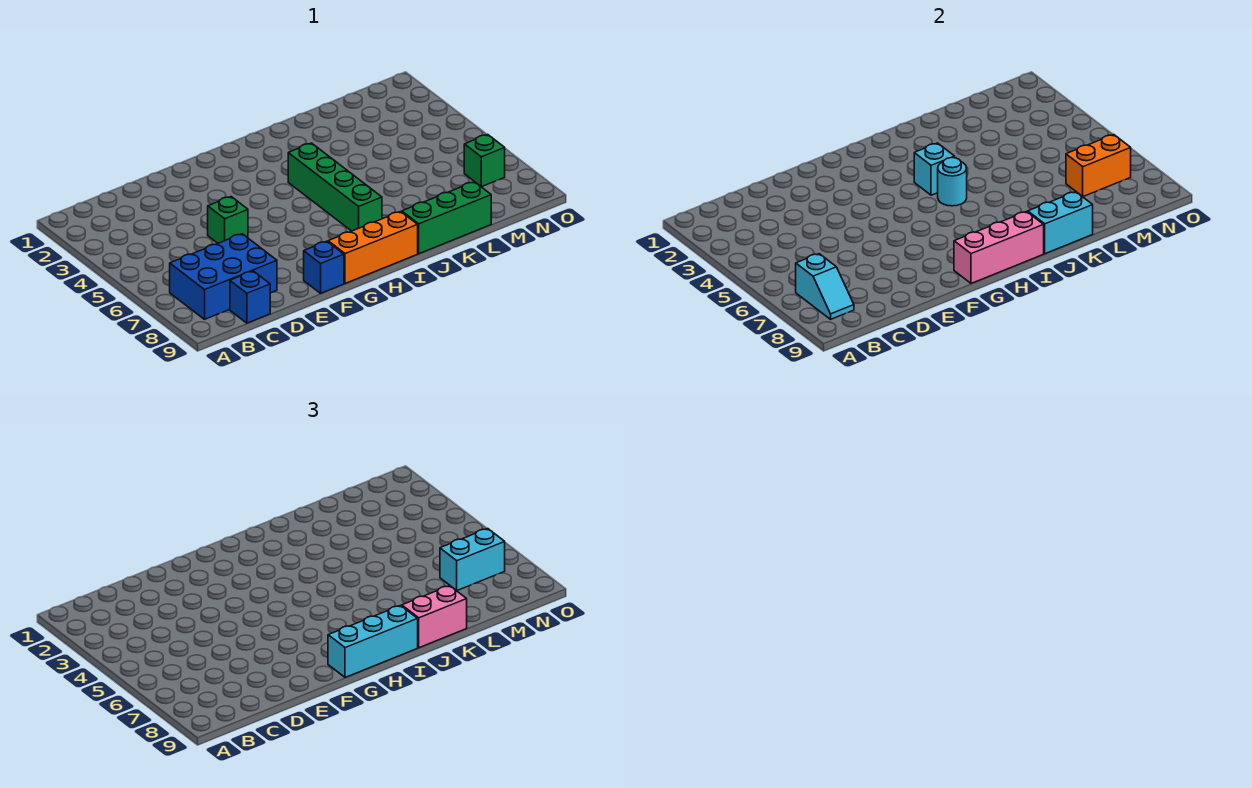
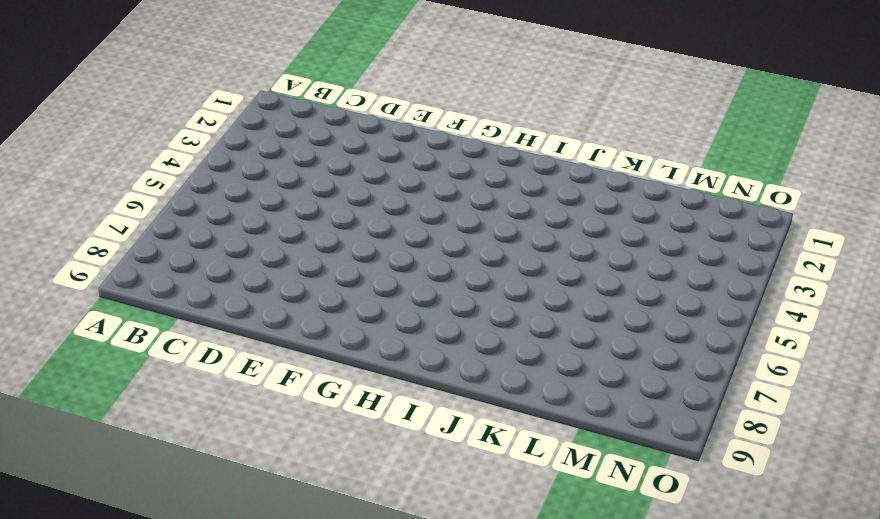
none -> blue brick B7:D8 level 1
none -> blue brick C9 level 1
none -> green brick E5 level 1

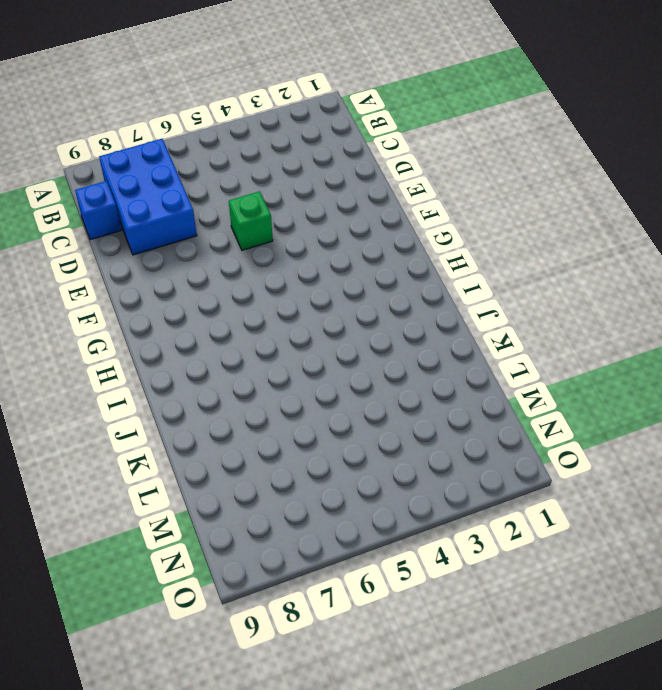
none -> blue brick F9 level 1
none -> orange brick G9:I9 level 1
none -> green brick I4:I7 level 1

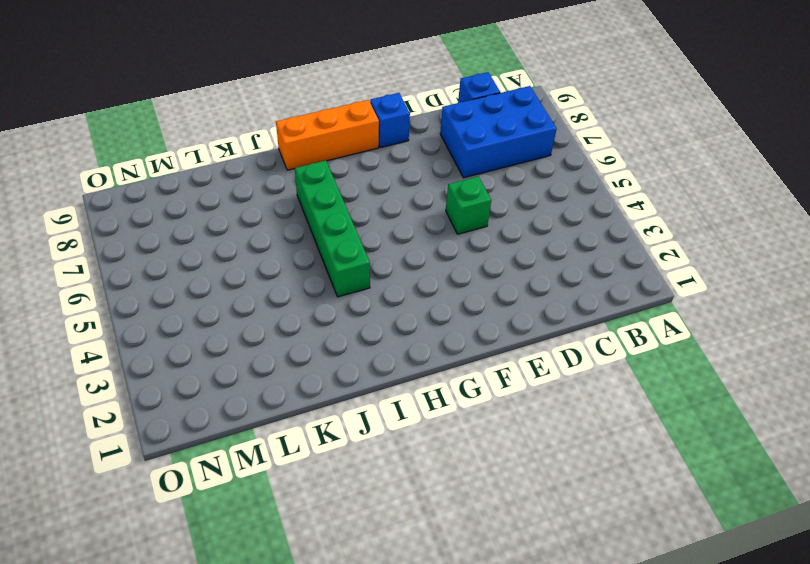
none -> green brick J9:L9 level 1
none -> green brick N7 level 1
none -> cyan slope B7:B8 level 2 top 7

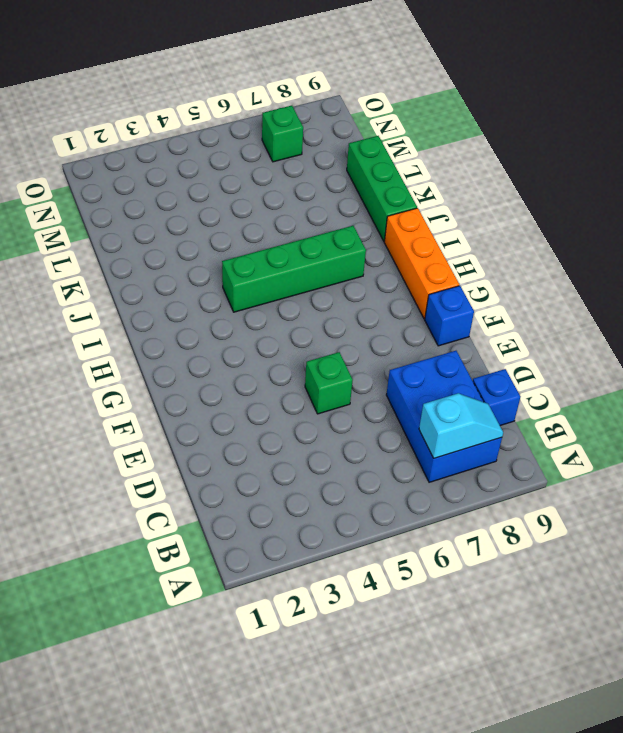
none -> pink brick G9:I9 level 2
none -> cyan brick I4 level 2
none -> cyan round brick I5 level 2

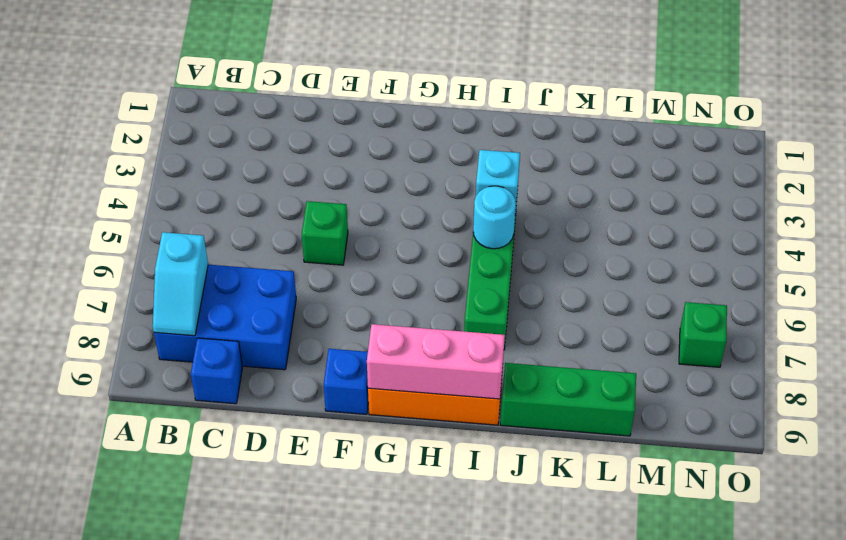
none -> cyan brick J9:K9 level 2
none -> orange brick M7:N7 level 2
none -> cyan brick G9:I9 level 3

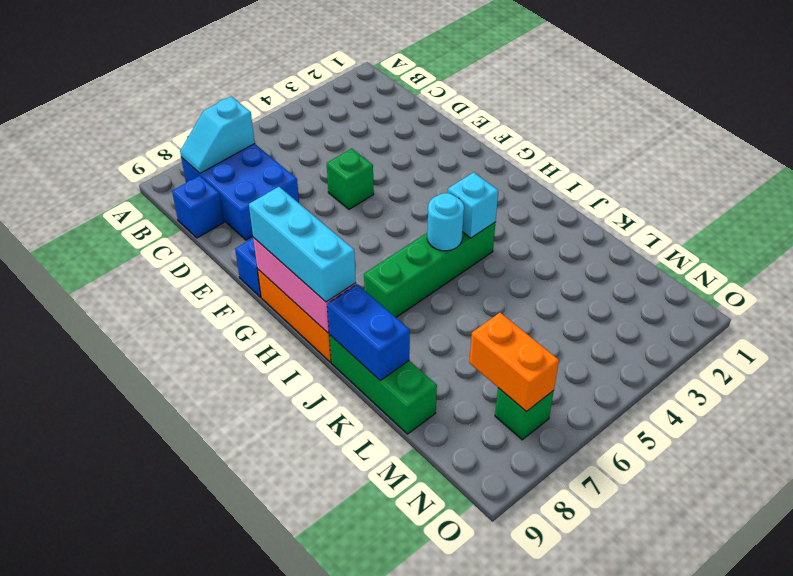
blue brick J9:K9 level 2 -> cyan brick J9:K9 level 2
none -> pink brick J9:K9 level 3
none -> cyan brick M7:N7 level 3

